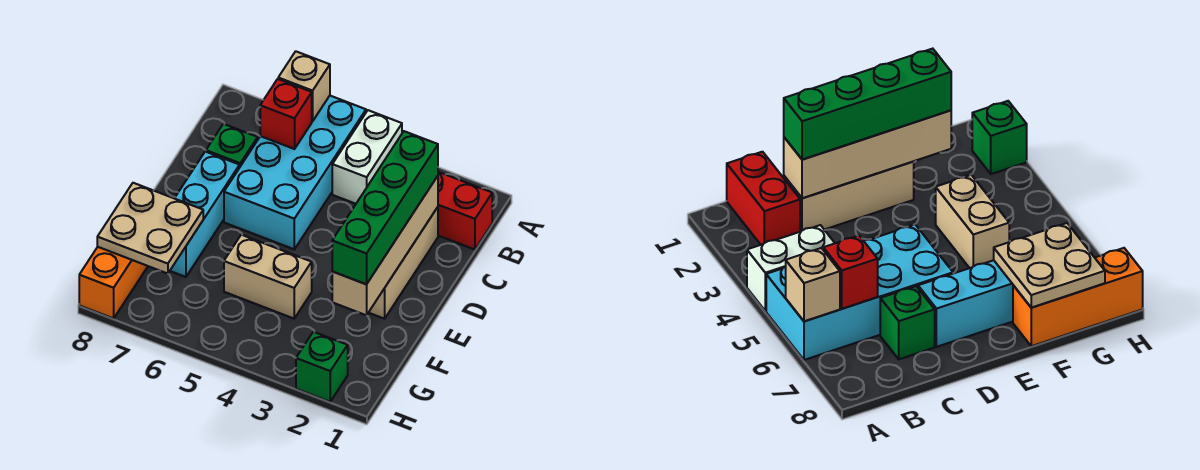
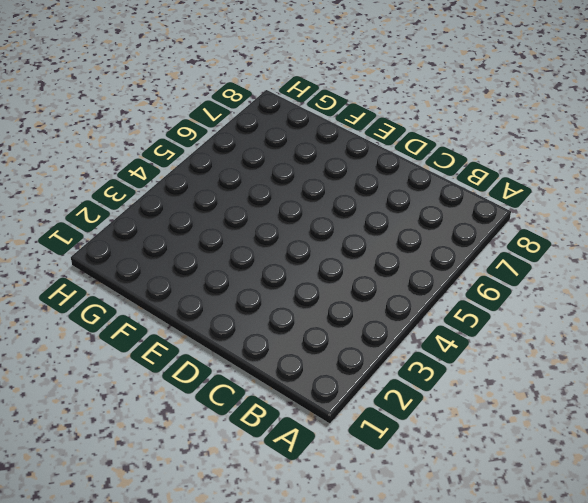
none -> white brick A4:B4 level 1
none -> cyan brick A5:D6 level 1
none -> red brick B1:B2 level 1

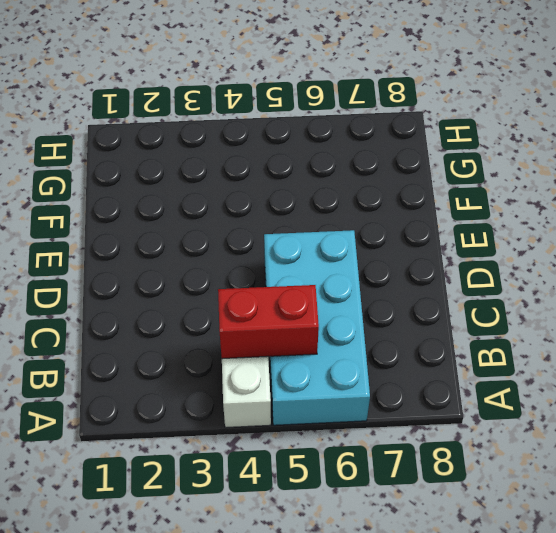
red brick B4:B5 level 2 -> red brick B1:B2 level 1
none -> tan brick C2:E2 level 1
none -> green brick C7 level 1
none -> cyan brick D7:F7 level 1

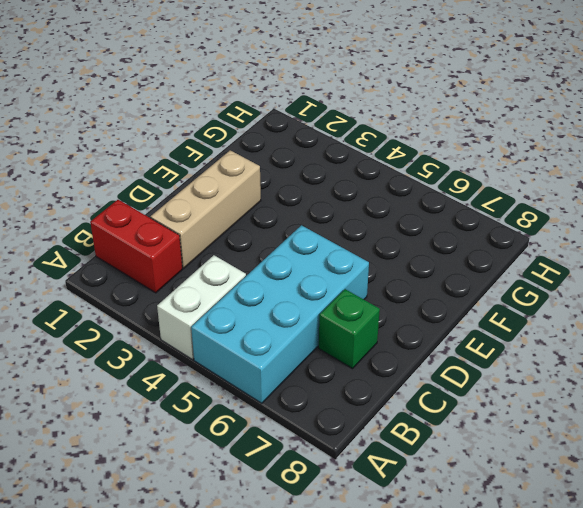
none -> cyan brick D7:F7 level 1
none -> tan brick F4:F5 level 1
none -> orange brick F8:H8 level 1

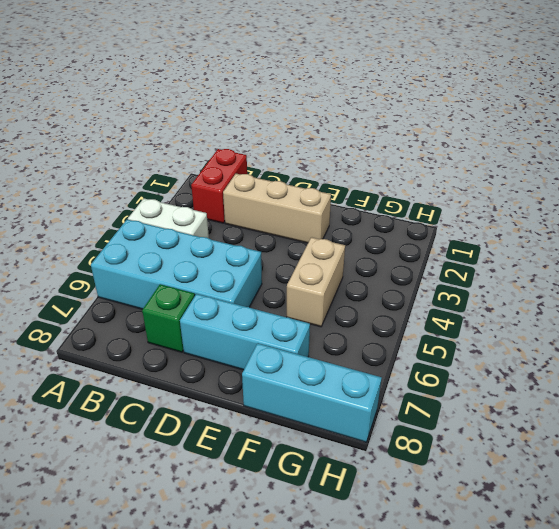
cyan brick F8:H8 level 1 -> orange brick F8:H8 level 1
none -> green brick H2 level 1
none -> tan brick A6 level 2
none -> red brick B6 level 2

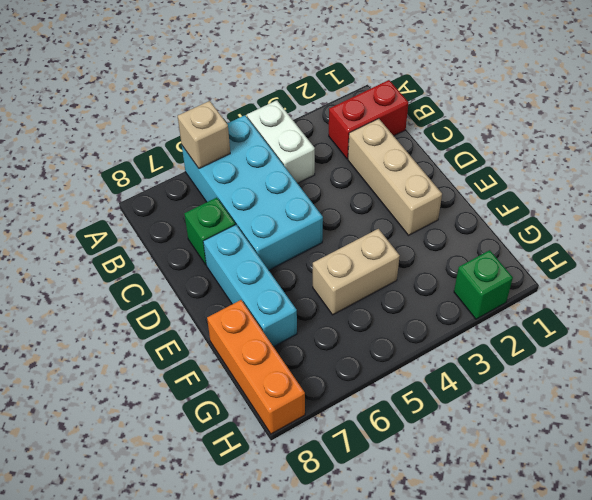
none -> red brick B6 level 2
none -> tan brick C2:F2 level 2
none -> tan plate F7:G8 level 2

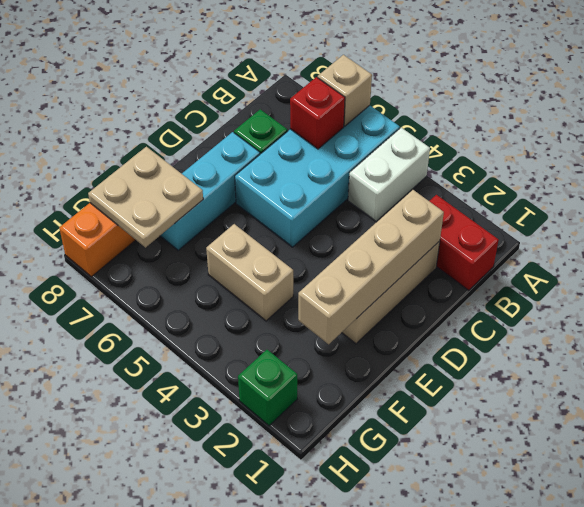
none -> green brick C2:F2 level 3

